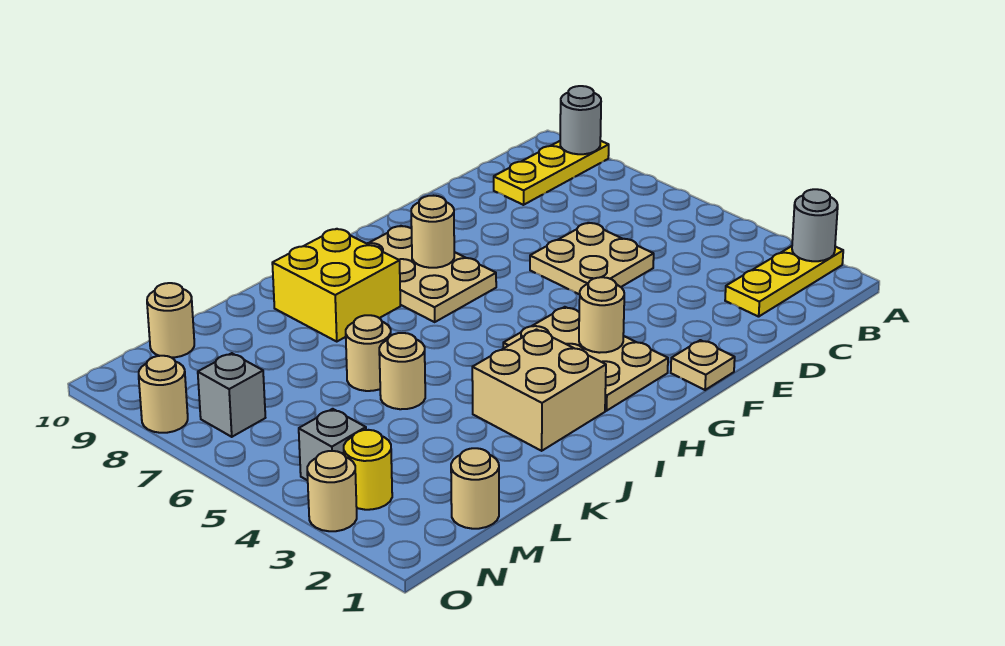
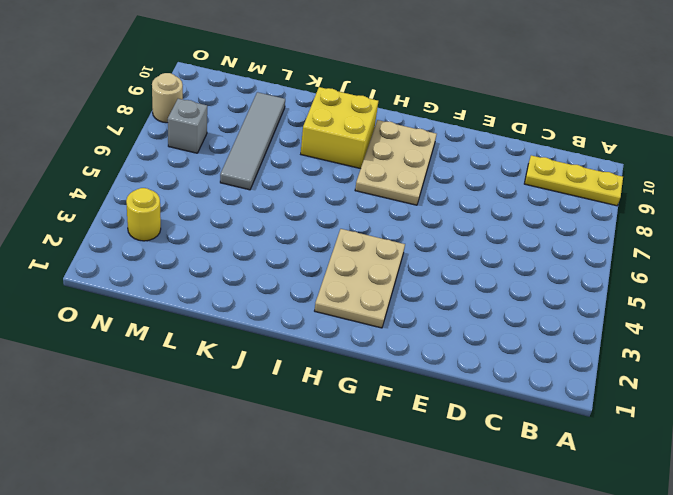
grey tile L6:L9 level 1 -> none
none -> yellow plate A2:C2 level 1
none -> tan plate D5:E6 level 1
none -> tan plate F1 level 1

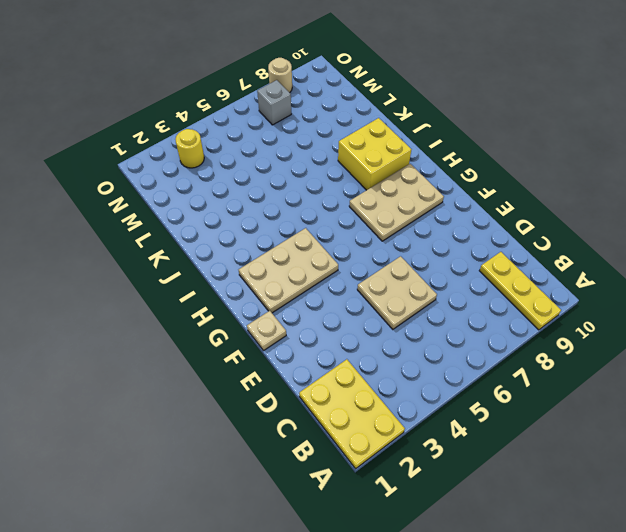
yellow plate A1:C2 level 1 -> yellow plate A2:C2 level 1
none -> tan brick I2:J3 level 1
none -> tan round brick K5 level 1
none -> tan round brick K6 level 1

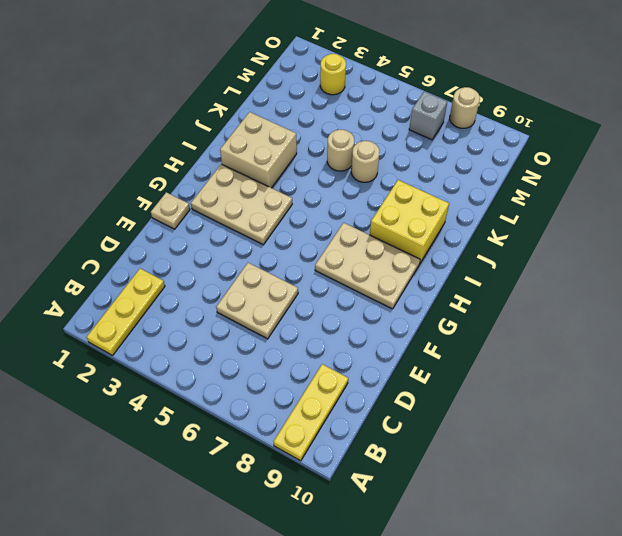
none -> tan round brick M1 level 1
none -> tan round brick M10 level 1
none -> grey brick N4 level 1

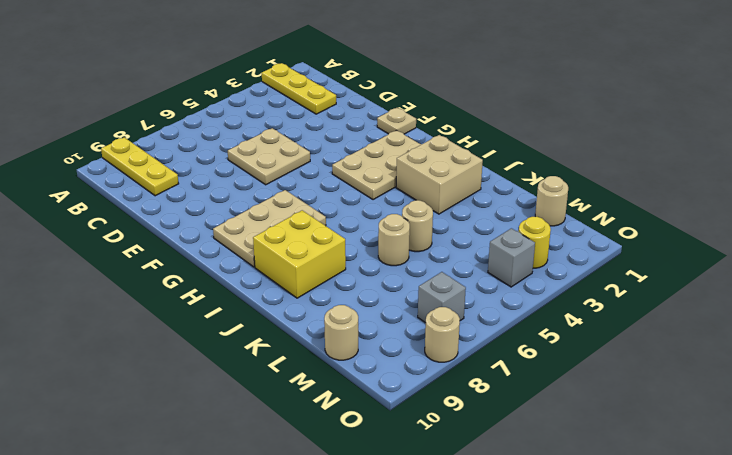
none -> tan round brick O3 level 1
none -> grey round brick A2 level 2
none -> grey round brick A9 level 2

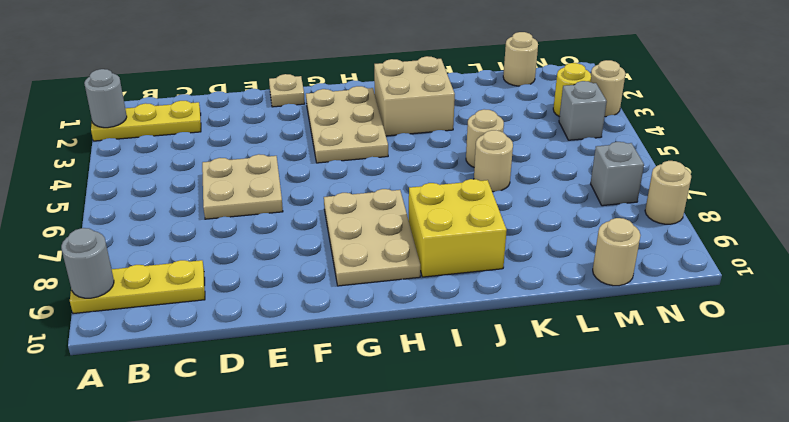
none -> tan round brick G3 level 2
none -> tan round brick G8 level 2

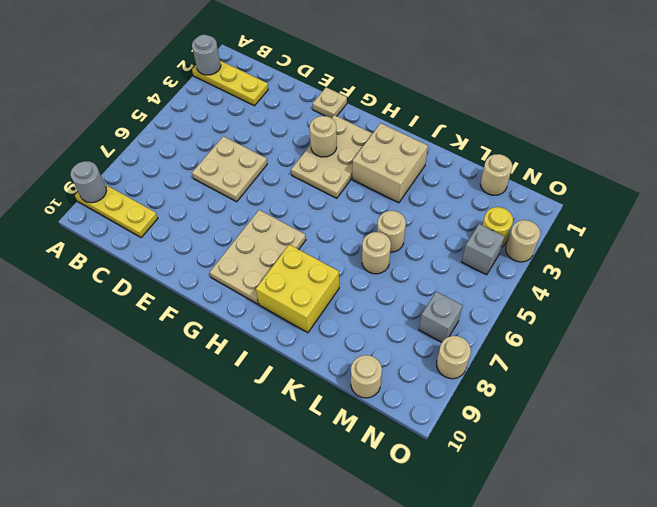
none -> tan round brick G8 level 2

